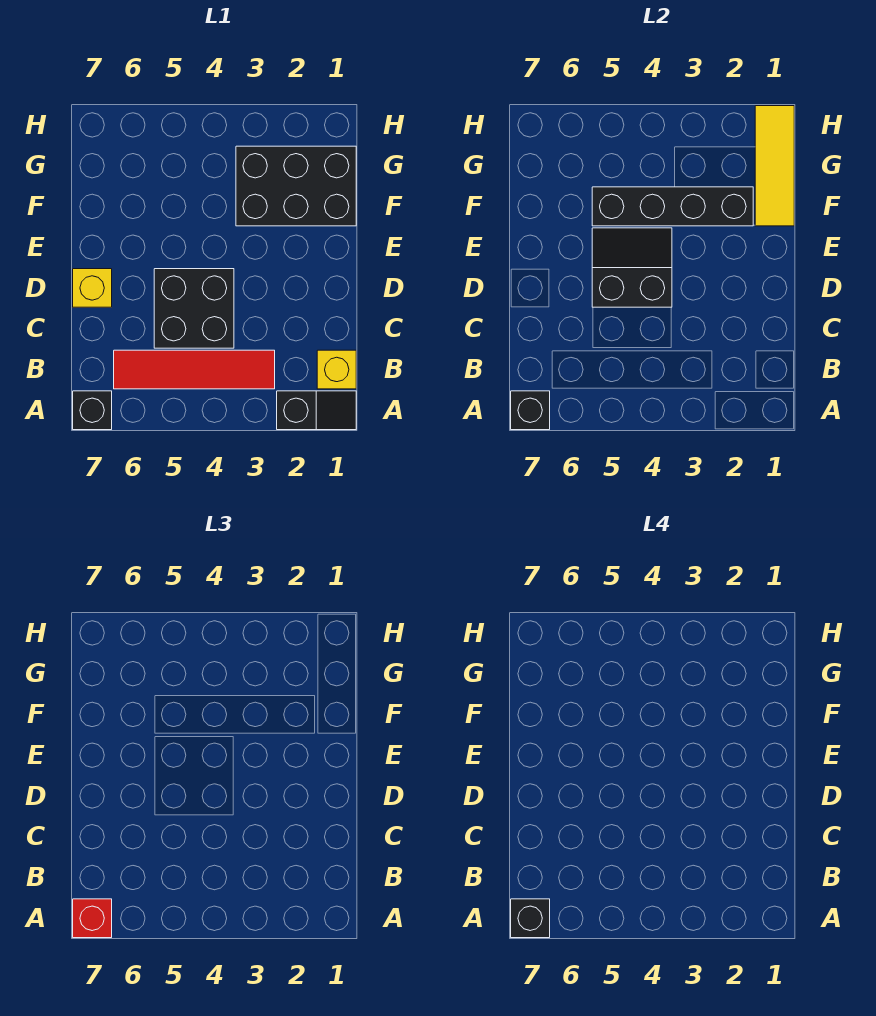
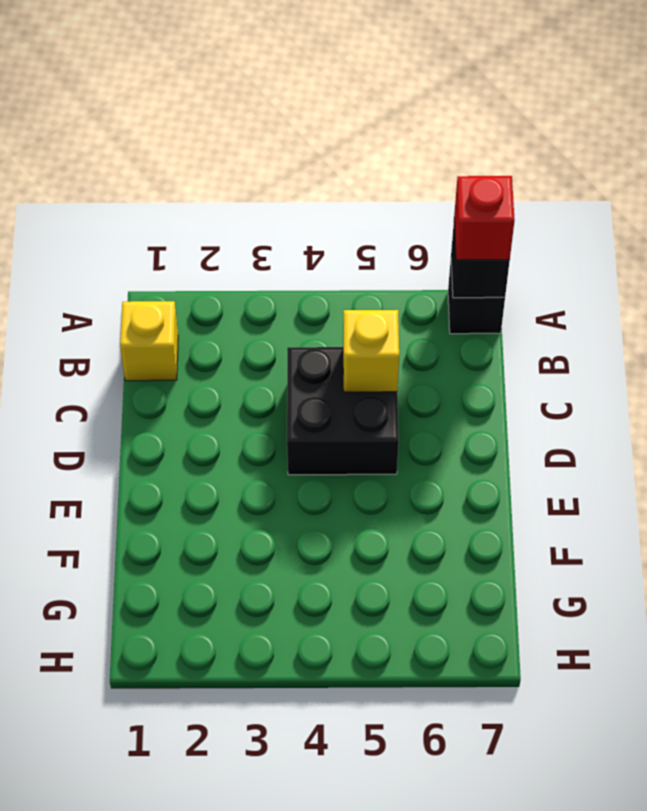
yellow brick C5 level 2 -> yellow brick D7 level 1
none -> black slope A1:A2 level 1 top 2
none -> red tile B3:B6 level 1
none -> black brick F1:G3 level 1

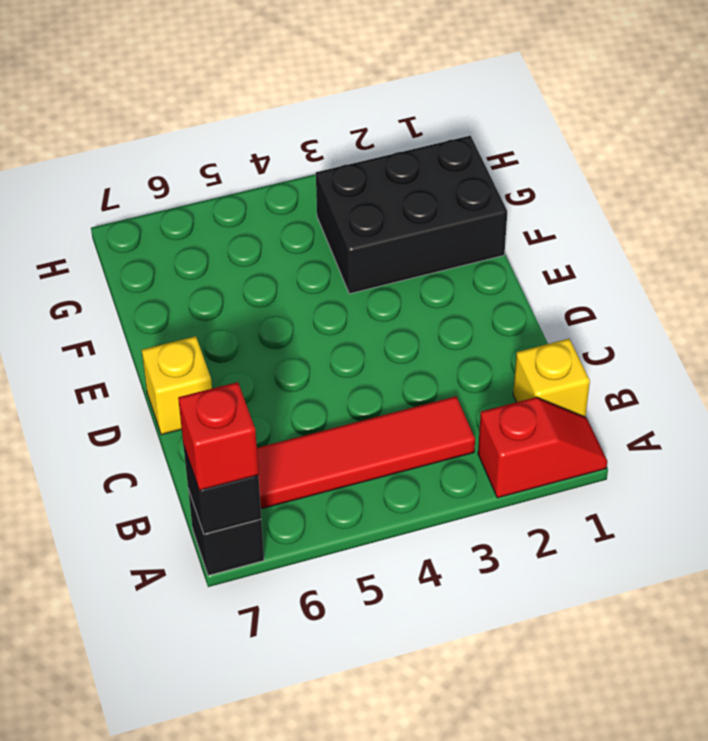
red slope A1:A2 level 1 top 2 -> black slope A1:A2 level 1 top 2
none -> black brick C4:D5 level 1
none -> black slope D4:E5 level 2 top D
none -> yellow tile F1:H1 level 2

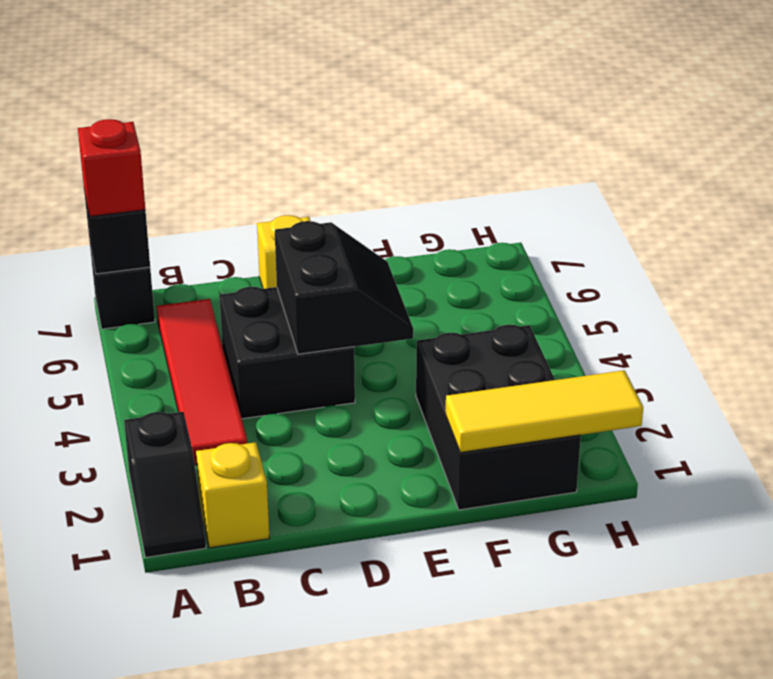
none -> black brick F2:F5 level 2
none -> black brick A7 level 4

